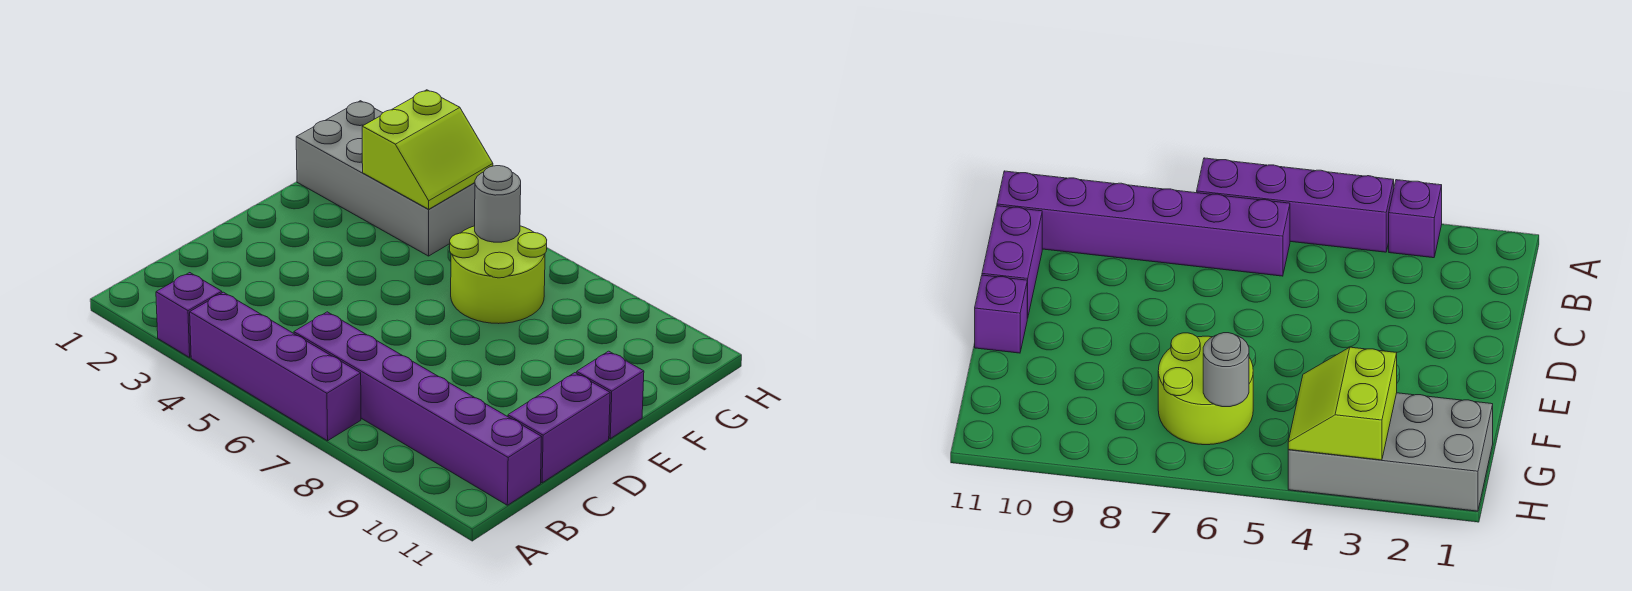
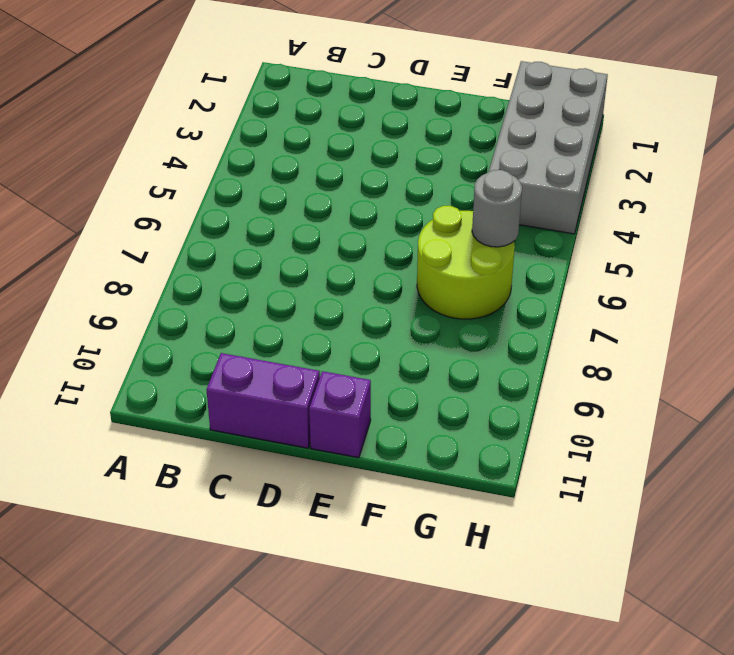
none -> purple brick A3 level 1
none -> purple brick A4:A7 level 1

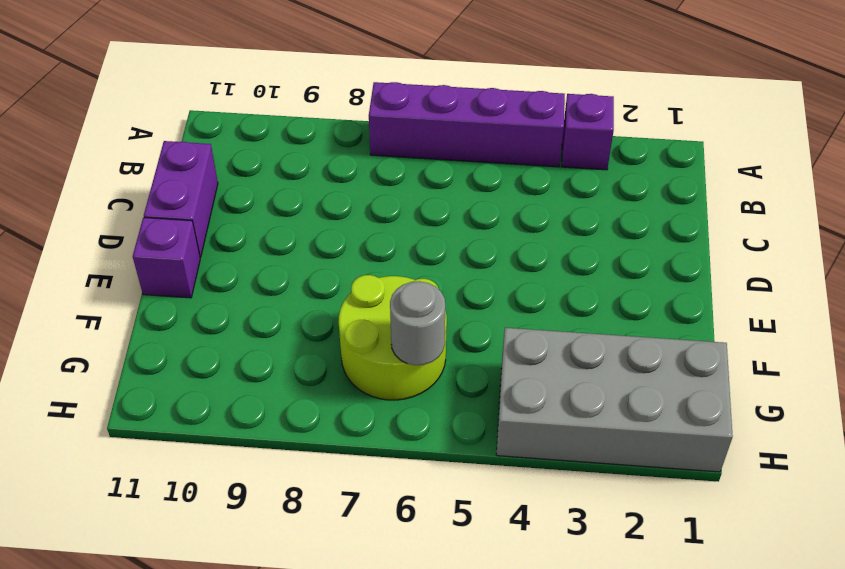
none -> purple brick B6:B11 level 1
none -> lime slope G3:H4 level 2 top 3

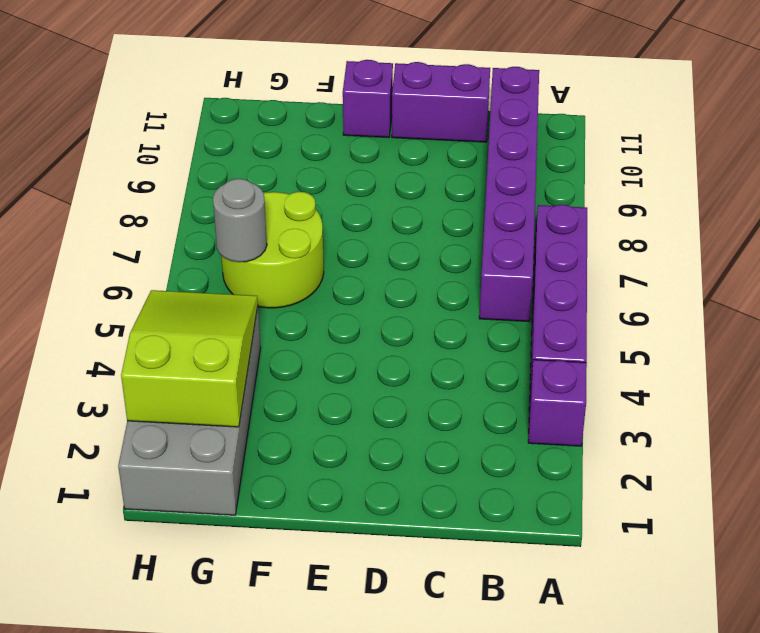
lime slope G2:H4 level 2 top 2 -> lime slope G3:H4 level 2 top 3

